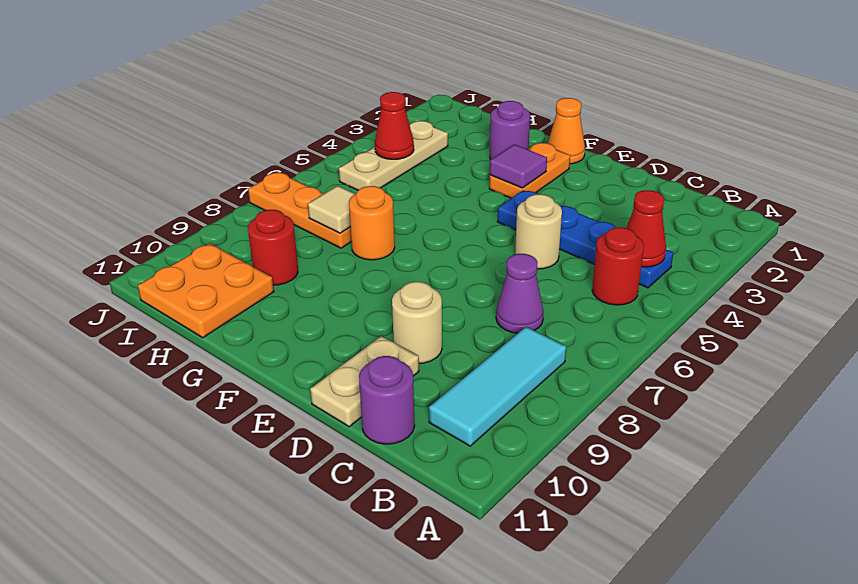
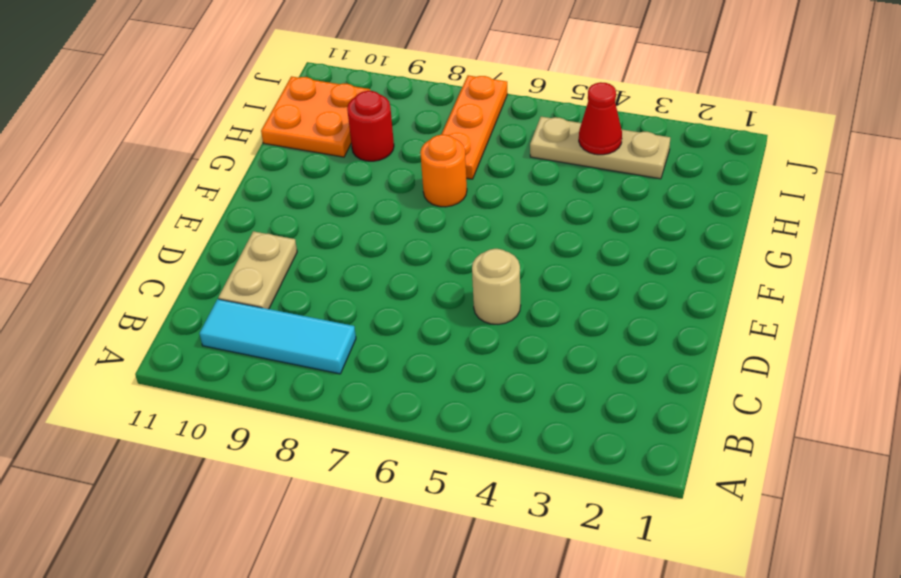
tan plate C10:D10 level 1 -> tan plate D10:D11 level 1
none -> blue plate B4:E4 level 1
none -> red round brick B5 level 1
none -> purple cone C7 level 1

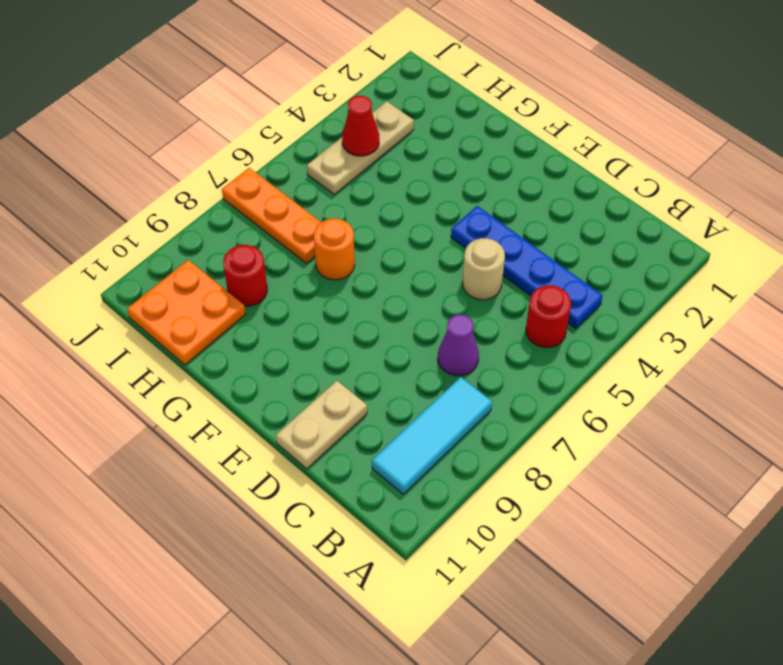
none -> purple round brick C11 level 1
none -> tan round brick D9 level 1
none -> orange cone F1 level 1

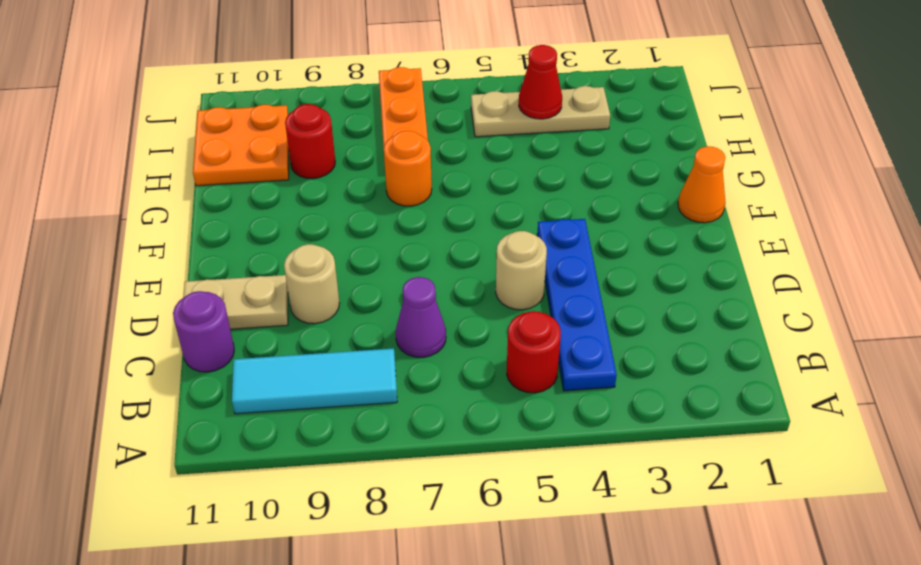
none -> orange plate F2:F3 level 1
none -> purple round brick G2 level 1
none -> red cone B4 level 2

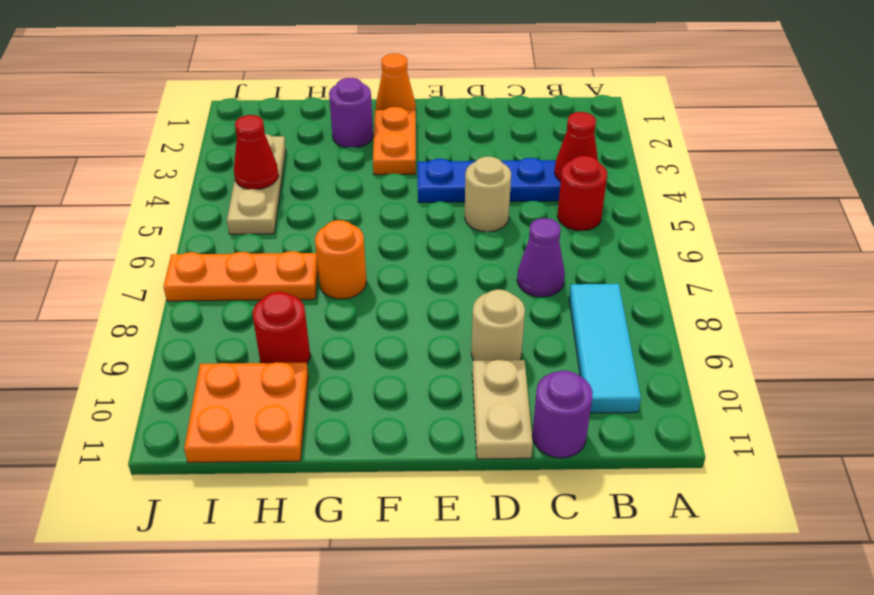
none -> purple tile F3 level 2
none -> tan tile H7 level 2

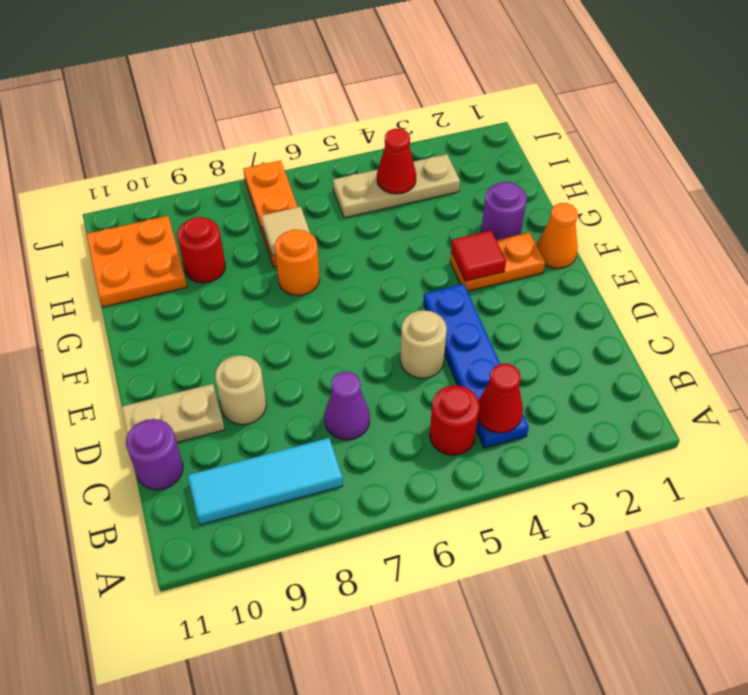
red tile F3 level 2 -> purple tile F3 level 2

